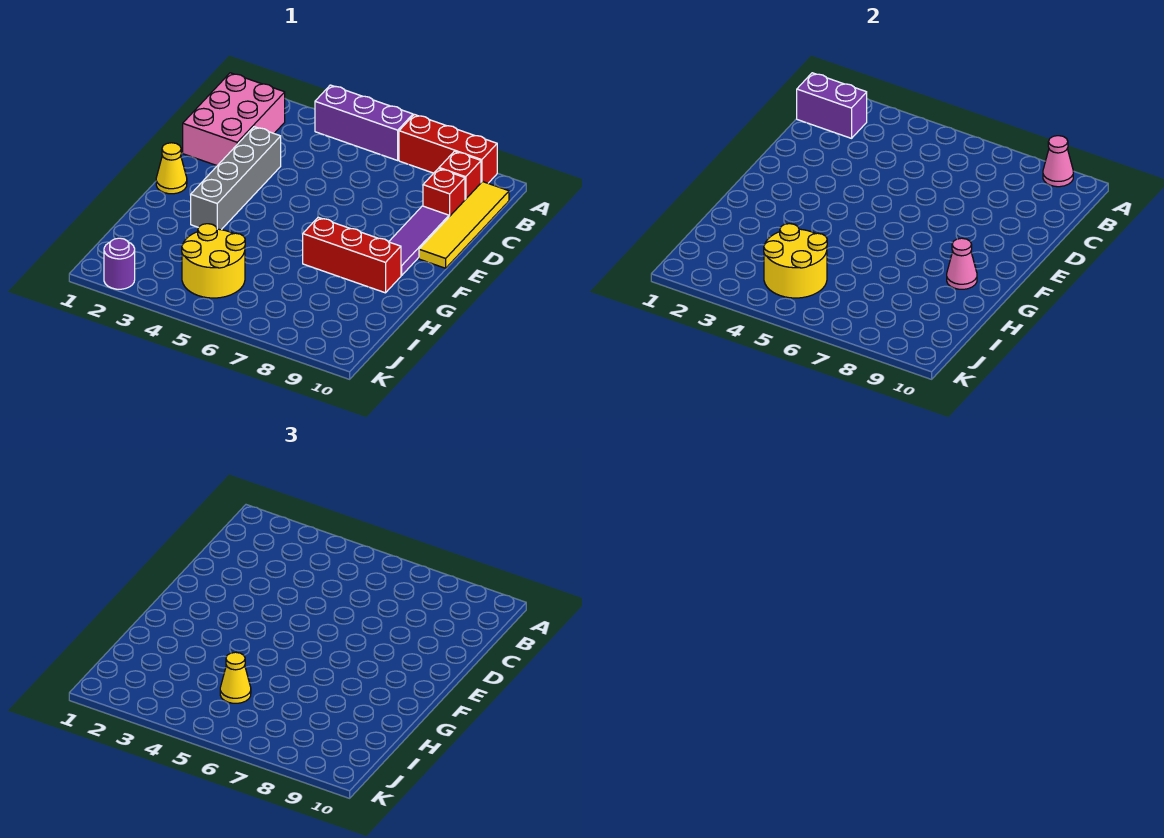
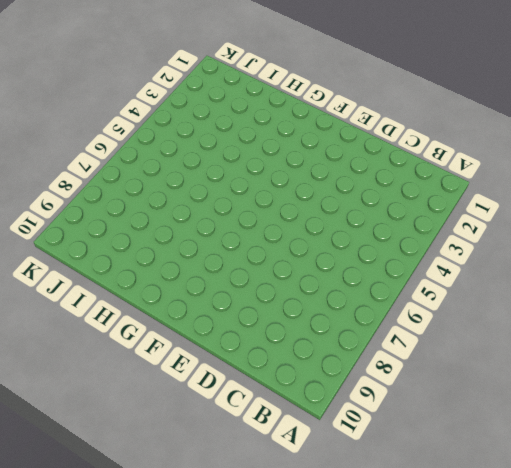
none -> purple brick A4:A6 level 1
none -> red brick A7:A9 level 1
none -> pink brick B1:D2 level 1

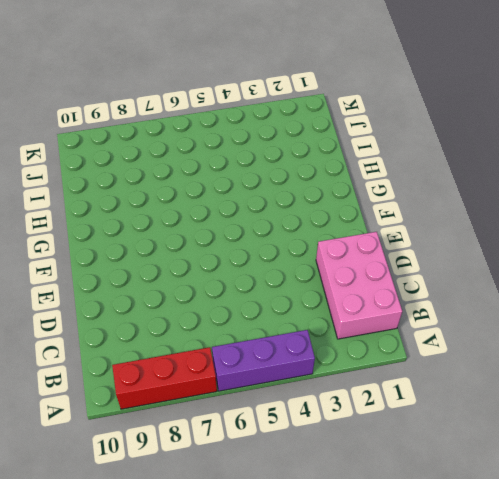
none -> red brick B9 level 1
none -> yellow tile B10:E10 level 1
none -> red brick C9 level 1

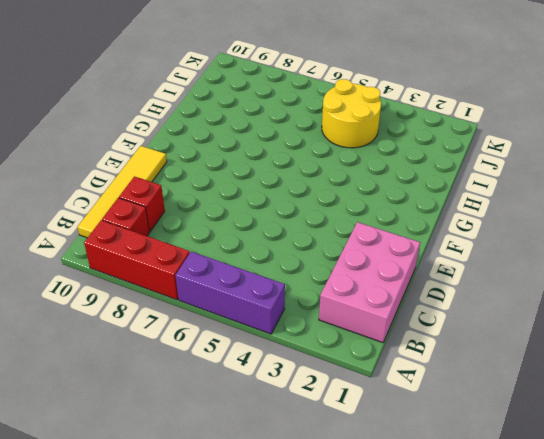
none -> grey brick D3:G3 level 1
none -> purple tile D9:F9 level 1
none -> yellow cone F1 level 1

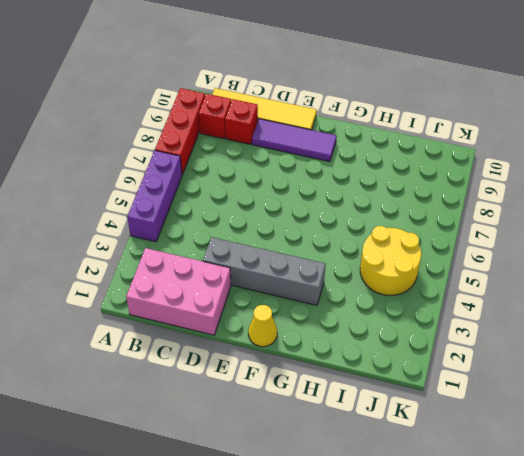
none -> red brick G7:G9 level 1
none -> purple round brick K2 level 1
none -> pink cone A9 level 2

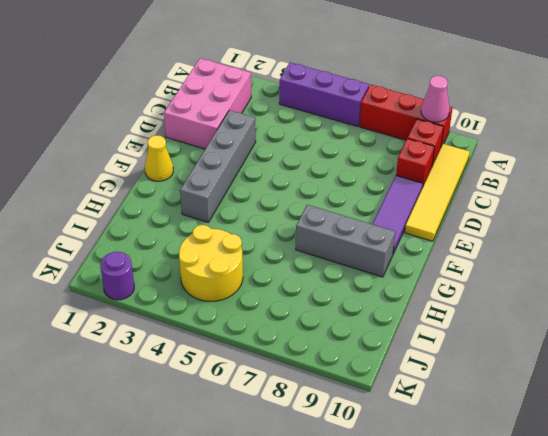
grey brick G7:G9 level 1 -> red brick G7:G9 level 1
none -> purple brick B1:B2 level 2
none -> pink cone G9 level 2
none -> yellow round brick I4:J5 level 2

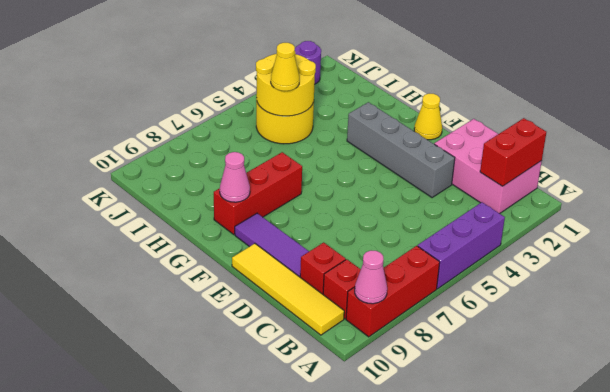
red brick B1:B2 level 2 -> purple brick B1:B2 level 2

